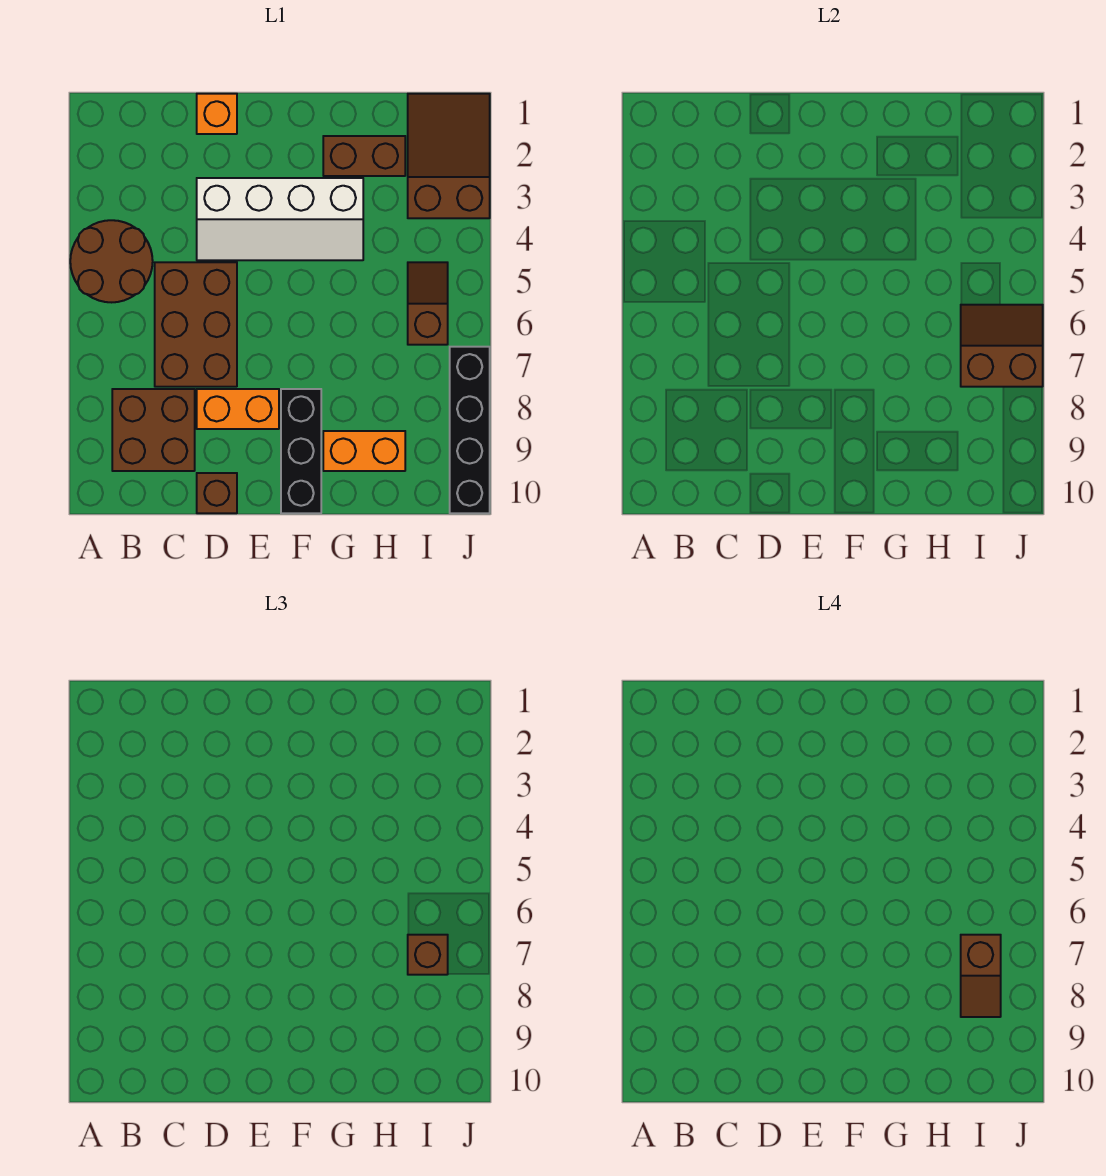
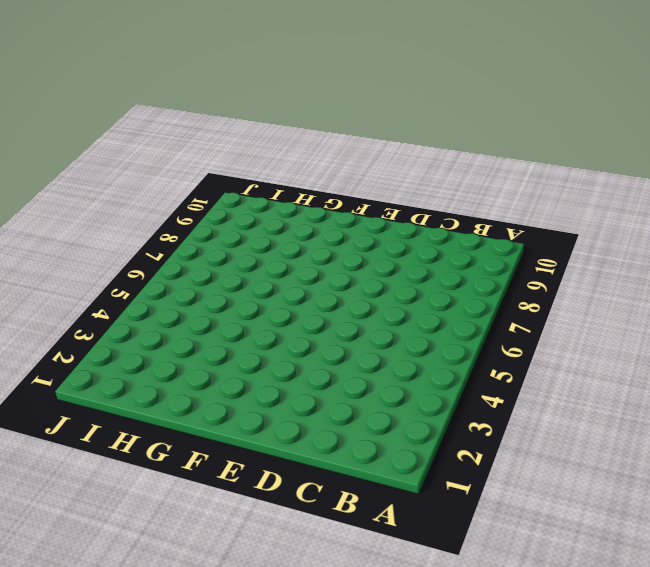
none -> brown round brick A4:B5 level 1
none -> brown brick B8:C9 level 1
none -> brown brick C5:D7 level 1

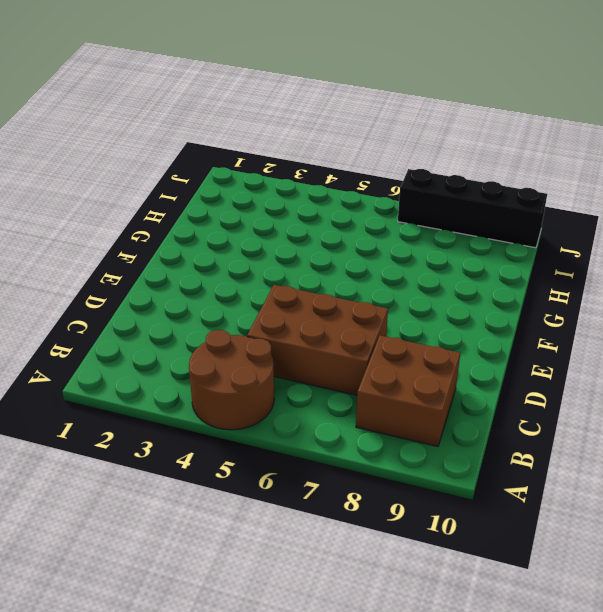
none -> orange brick D1 level 1
none -> white slope D3:G4 level 1 top 3
none -> orange brick D8:E8 level 1

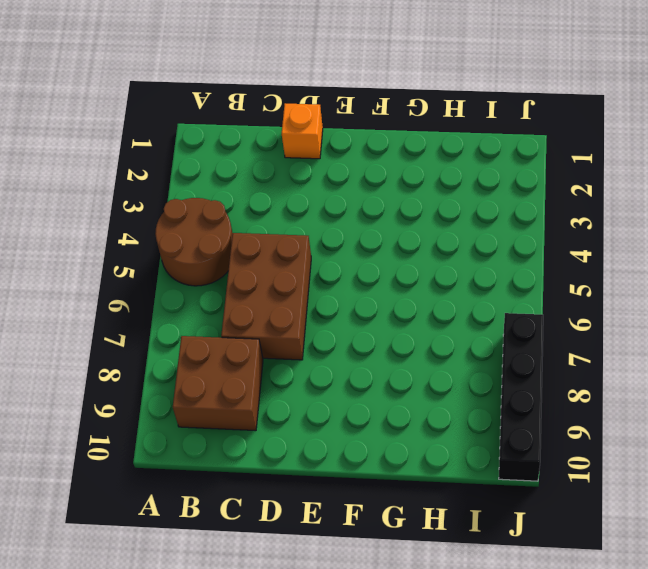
none -> white slope D3:G4 level 1 top 3
none -> orange brick D8:E8 level 1
none -> brown brick D10 level 1

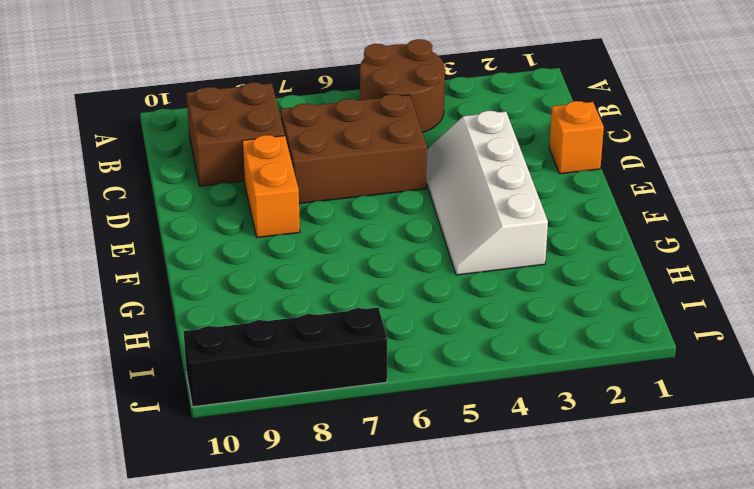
none -> brown brick D10 level 1
none -> black brick F8:F10 level 1
none -> brown brick G2:H2 level 1

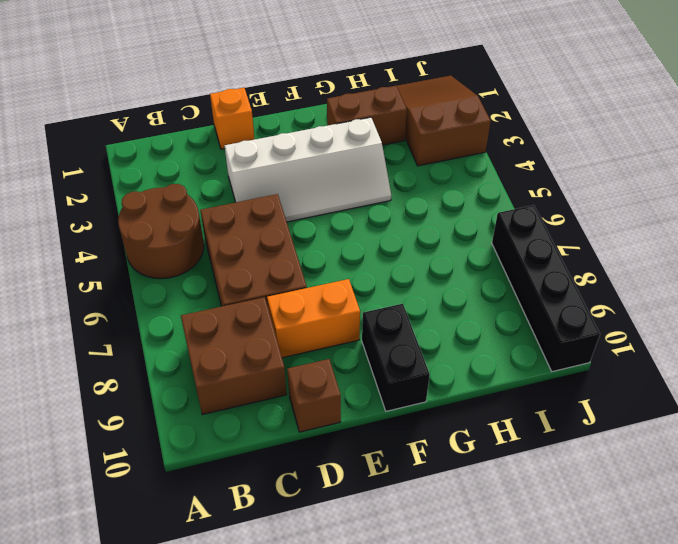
black brick F9:F10 level 1 -> black brick F8:F10 level 1
none -> orange brick G9:H9 level 1
none -> brown slope I5:I6 level 1 top 6
none -> brown slope I6:J7 level 2 top 7

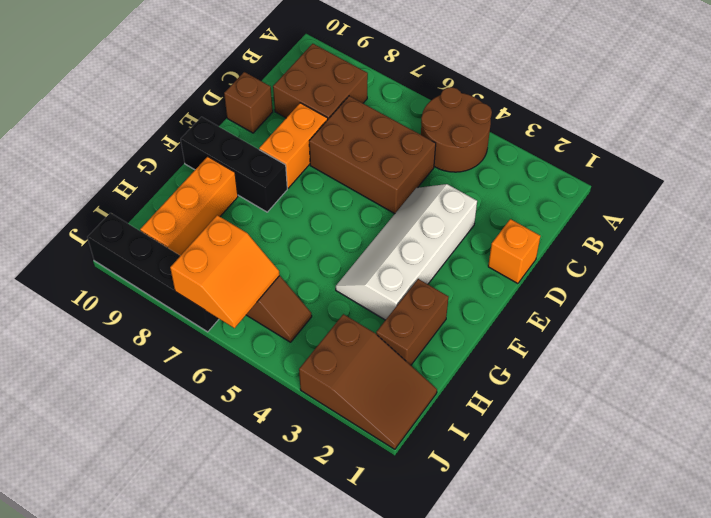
orange brick G9:I9 level 1 -> orange brick G9:H9 level 1
orange slope I6:J7 level 2 top 7 -> brown slope I6:J7 level 2 top 7
none -> brown brick I7 level 3
none -> brown slope I7:I8 level 4 top 7

